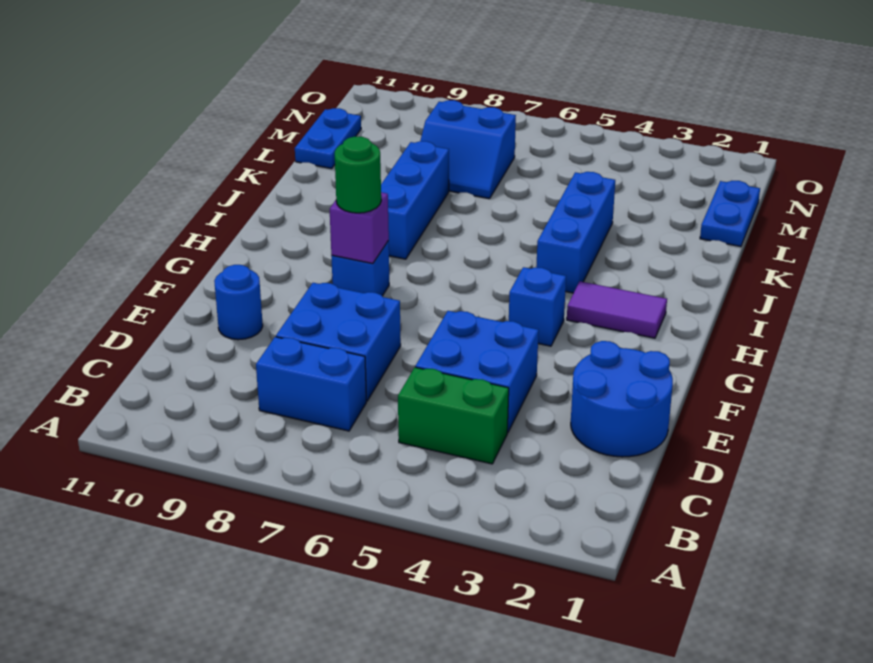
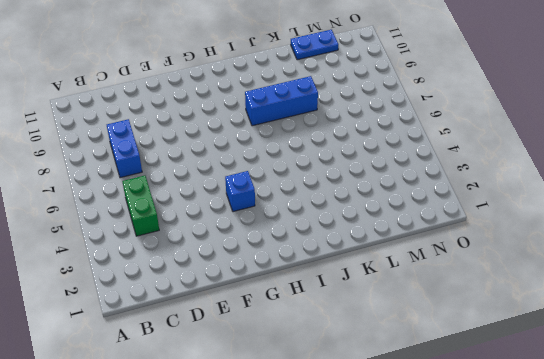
none -> blue round brick D1:E2 level 1
none -> blue brick D4:E5 level 1
none -> blue brick D7:E8 level 1

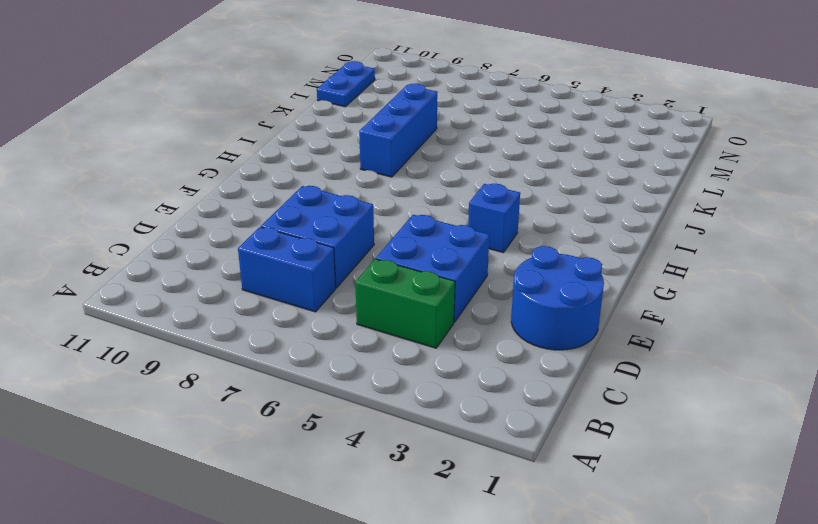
none -> blue round brick E10 level 1
none -> blue brick G8 level 1
none -> purple tile H2:H3 level 1

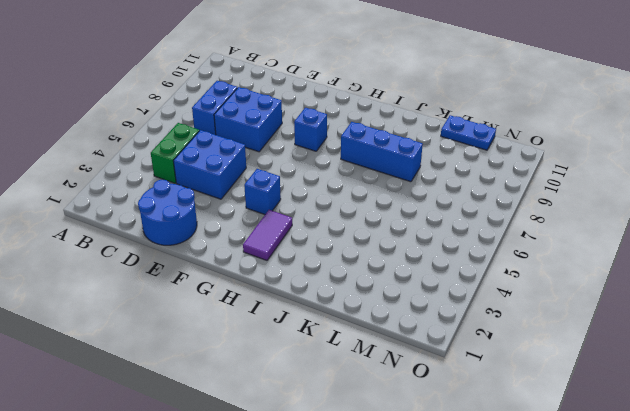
none -> blue round brick E10 level 1
none -> blue brick I4:K4 level 1
none -> blue plate L1:M1 level 1

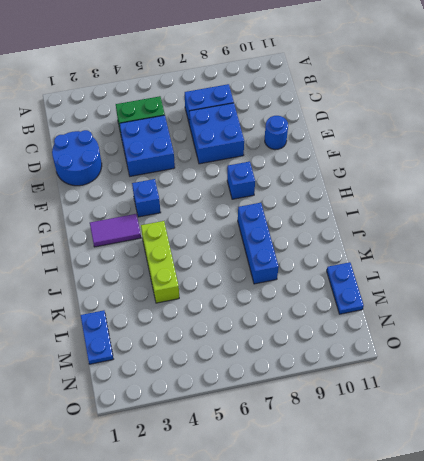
lime brick I4:K4 level 1 -> blue brick I4:K4 level 1
none -> blue slope L7:M8 level 1 top M
none -> purple brick G8 level 2
none -> green round brick G8 level 3

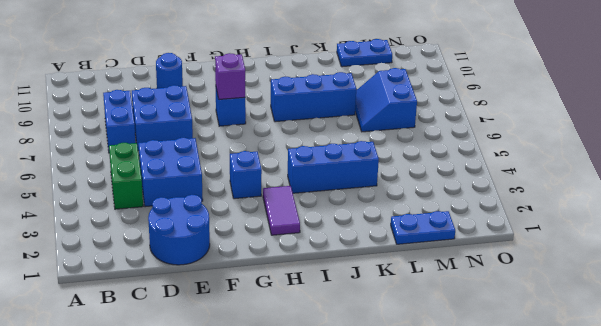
none -> green round brick G8 level 3

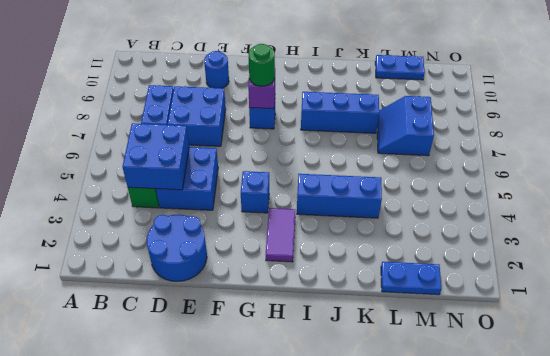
blue brick C4:D5 level 2 -> none

